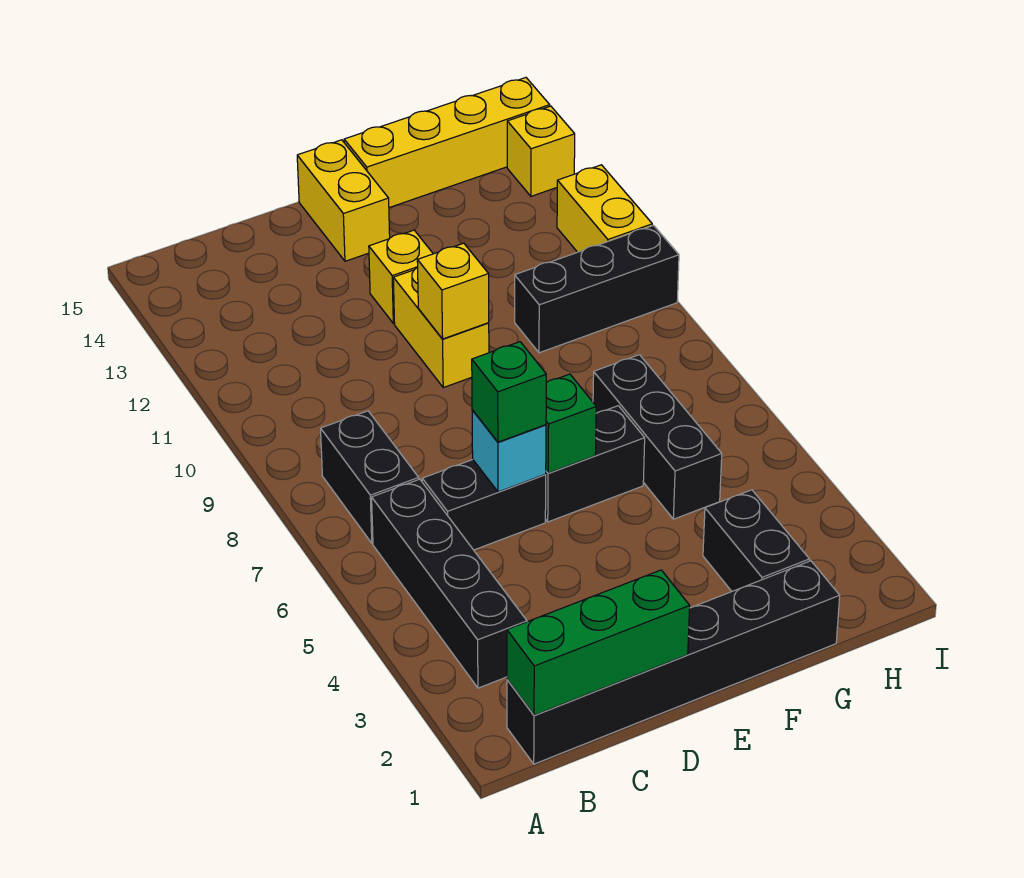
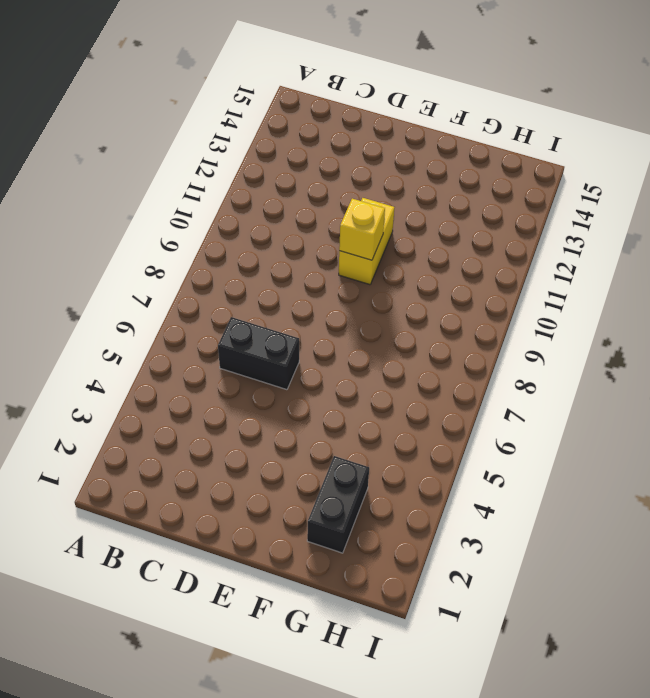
none -> black brick B1:G1 level 1
none -> black brick B3:B6 level 1
none -> black brick B7:B8 level 1

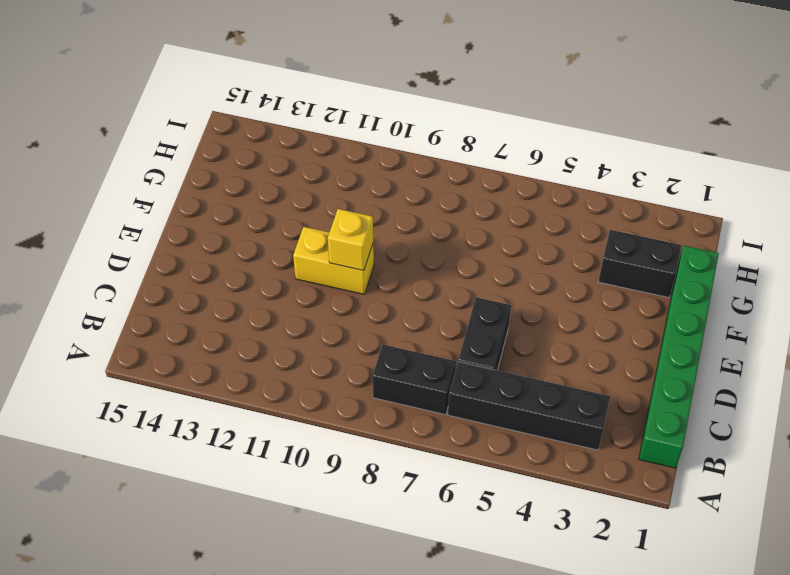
green brick B1:G1 level 1 -> black brick B1:G1 level 1
none -> black brick E6:F6 level 1
none -> yellow brick E12 level 1
none -> yellow brick E14:E15 level 1

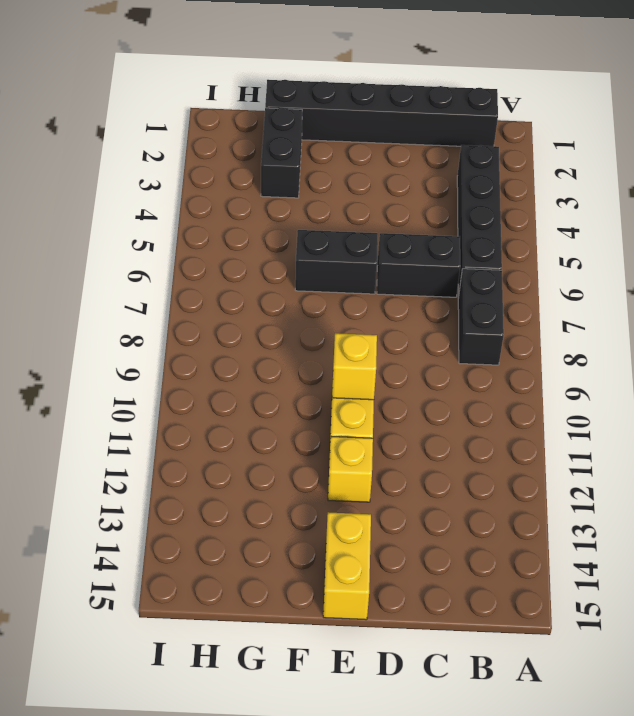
none -> yellow brick F15:I15 level 1
none -> black brick G5:G7 level 1
none -> black brick G10:I10 level 1

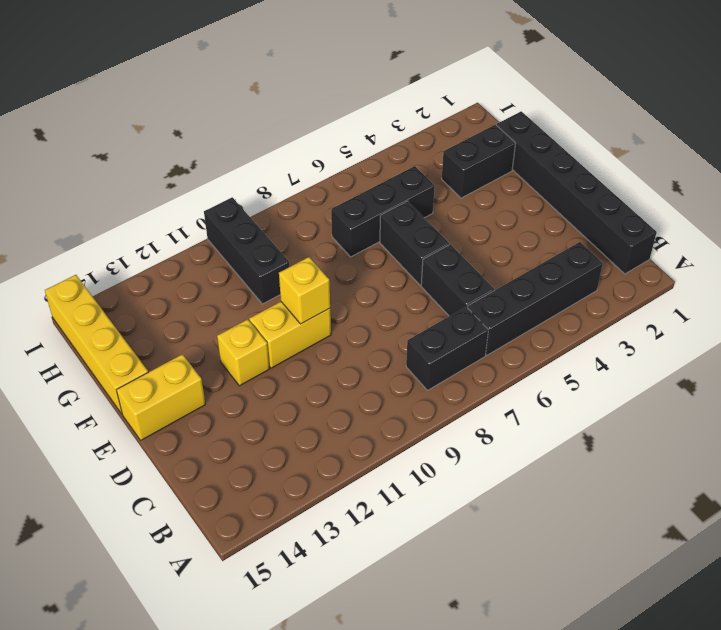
none -> yellow brick I11:I12 level 1
none -> yellow brick I14 level 1
none -> green brick B1:D1 level 2

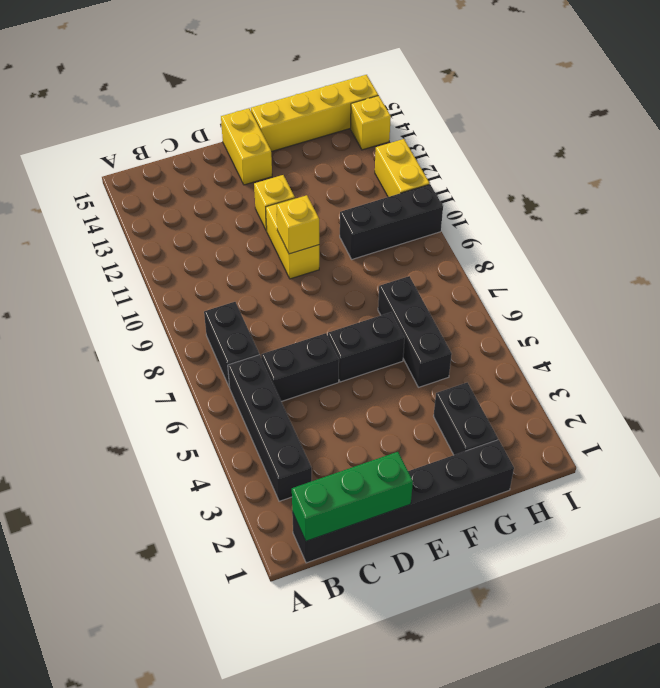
none -> cyan brick D6 level 2
none -> green brick E6 level 2
none -> green brick D6 level 3

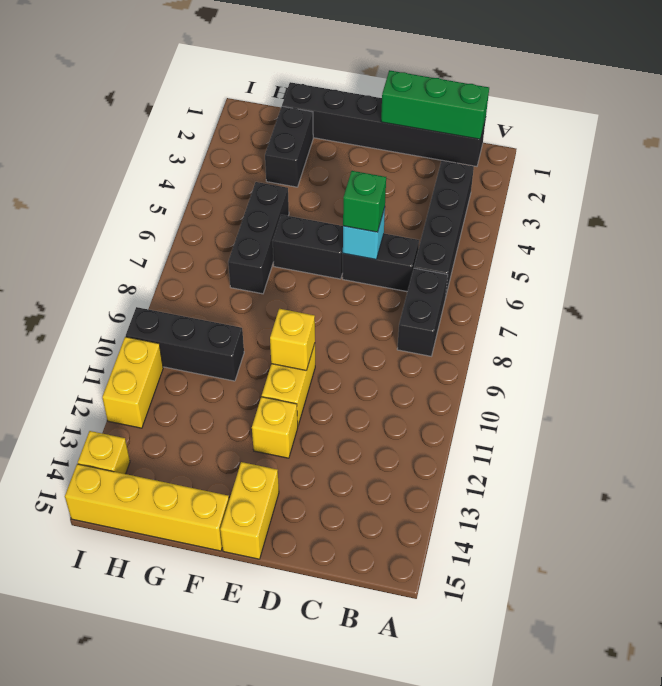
none -> green brick E6 level 2

